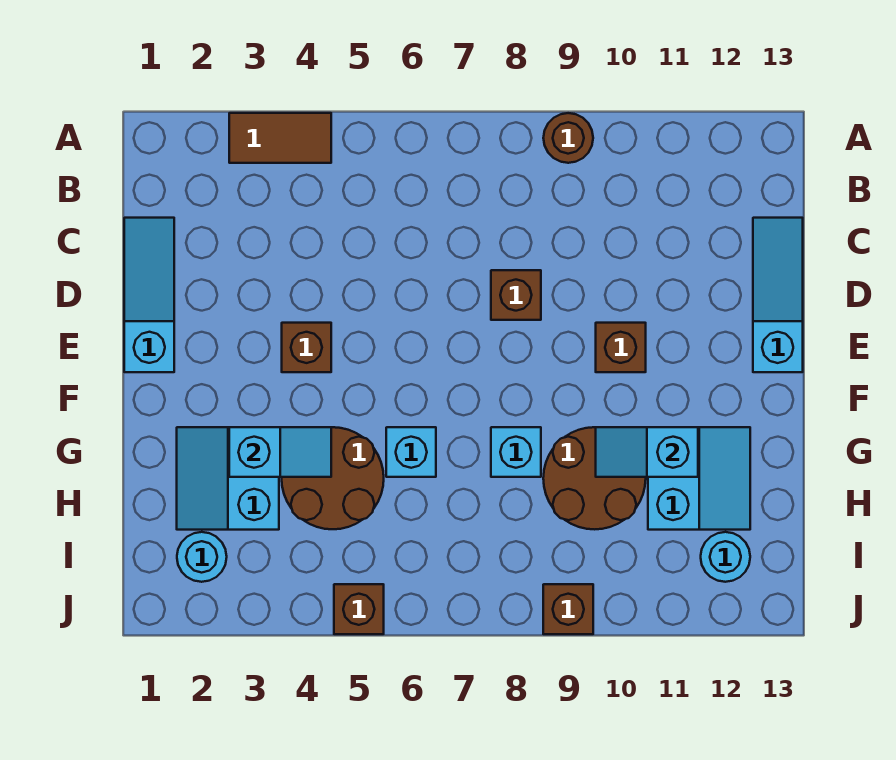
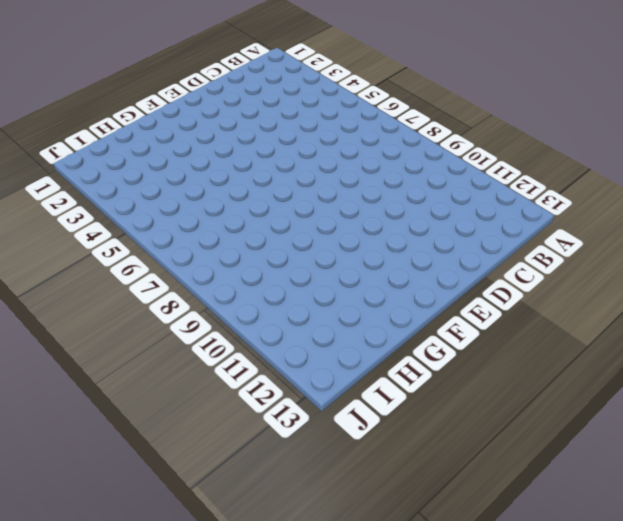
none -> brown tile A3:A4 level 1
none -> brown round brick A9 level 1
none -> cyan slope C1:E1 level 1 top E

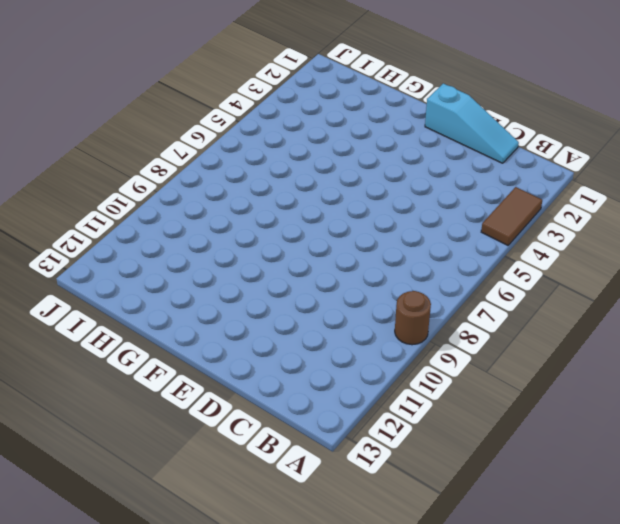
none -> cyan slope C13:E13 level 1 top E
none -> brown brick D8 level 1
none -> brown brick E4 level 1

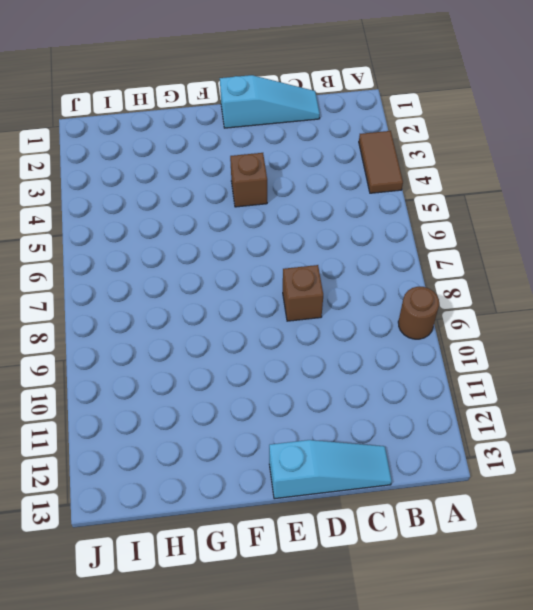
none -> brown brick E10 level 1
none -> cyan slope G2:H3 level 1 top 3
none -> brown round brick G4:H5 level 1

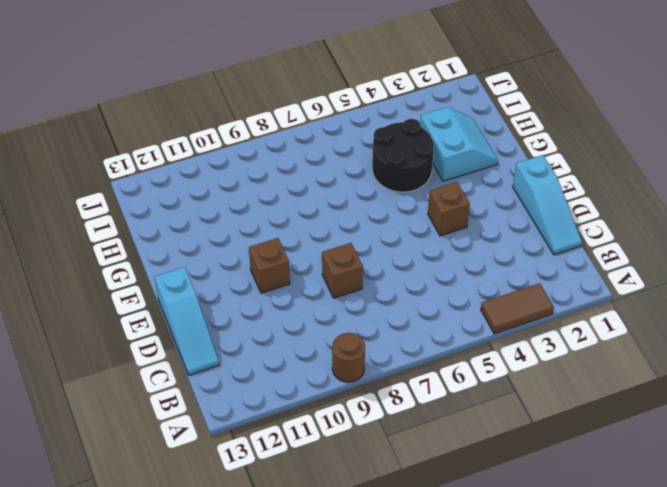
black round brick G4:H5 level 1 -> brown round brick G4:H5 level 1
none -> cyan brick G6 level 1
none -> cyan brick G8 level 1
none -> brown round brick G9:H10 level 1

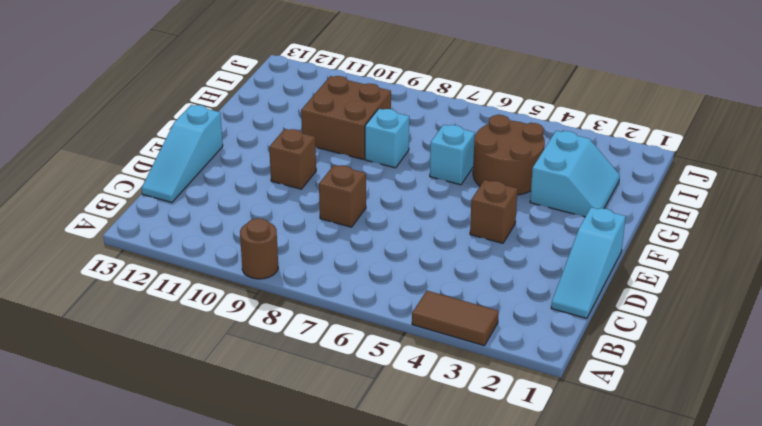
brown brick G9:H10 level 1 -> brown round brick G9:H10 level 1
none -> cyan slope G11:H12 level 1 top 11
none -> cyan round brick I2 level 1
none -> cyan round brick I12 level 1

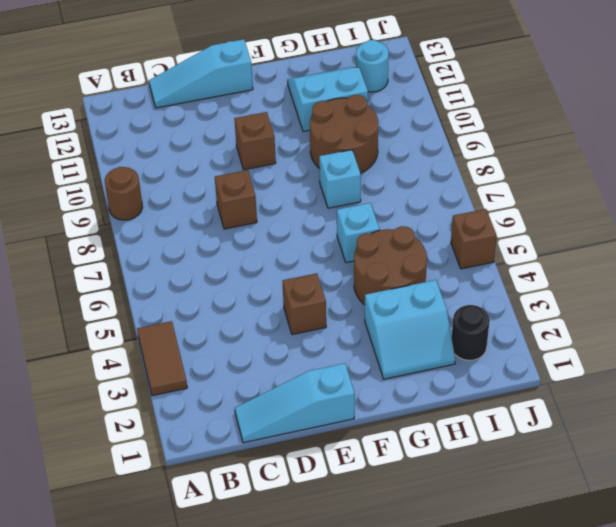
black round brick I2 level 1 -> cyan round brick I2 level 1
none -> brown brick J9 level 1
none -> cyan slope G3:G4 level 2 top 3
none -> cyan slope G10:G11 level 2 top 11

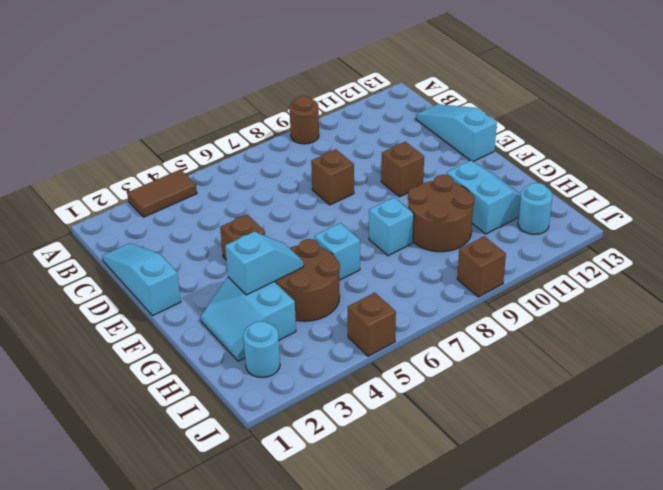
none -> cyan slope G10:G11 level 2 top 11

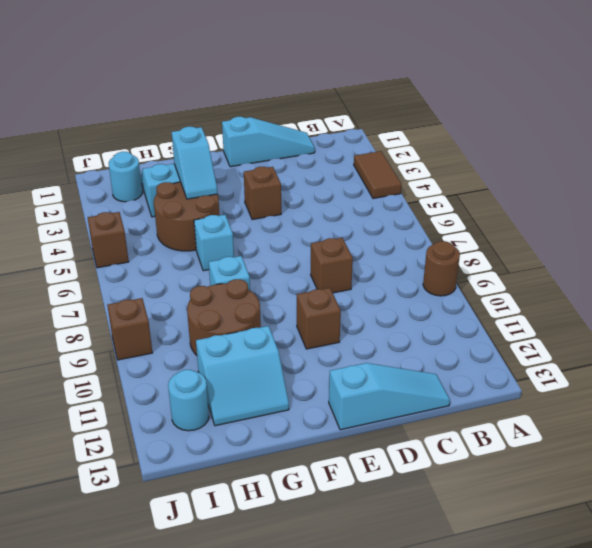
none -> cyan slope G10:G11 level 2 top 11

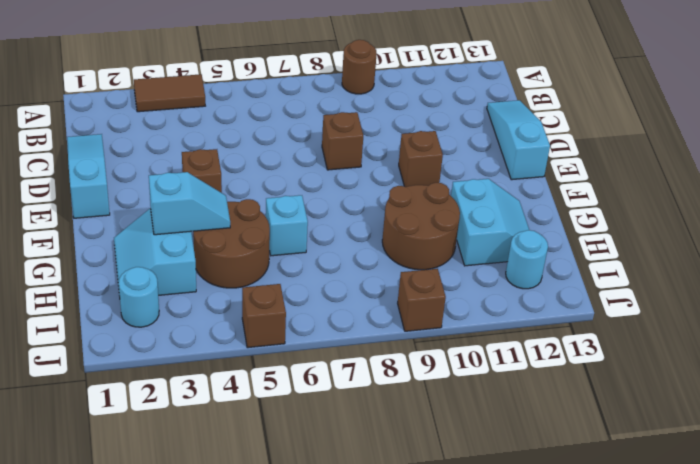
none -> cyan brick G8 level 1
none -> cyan slope G10:G11 level 2 top 11

